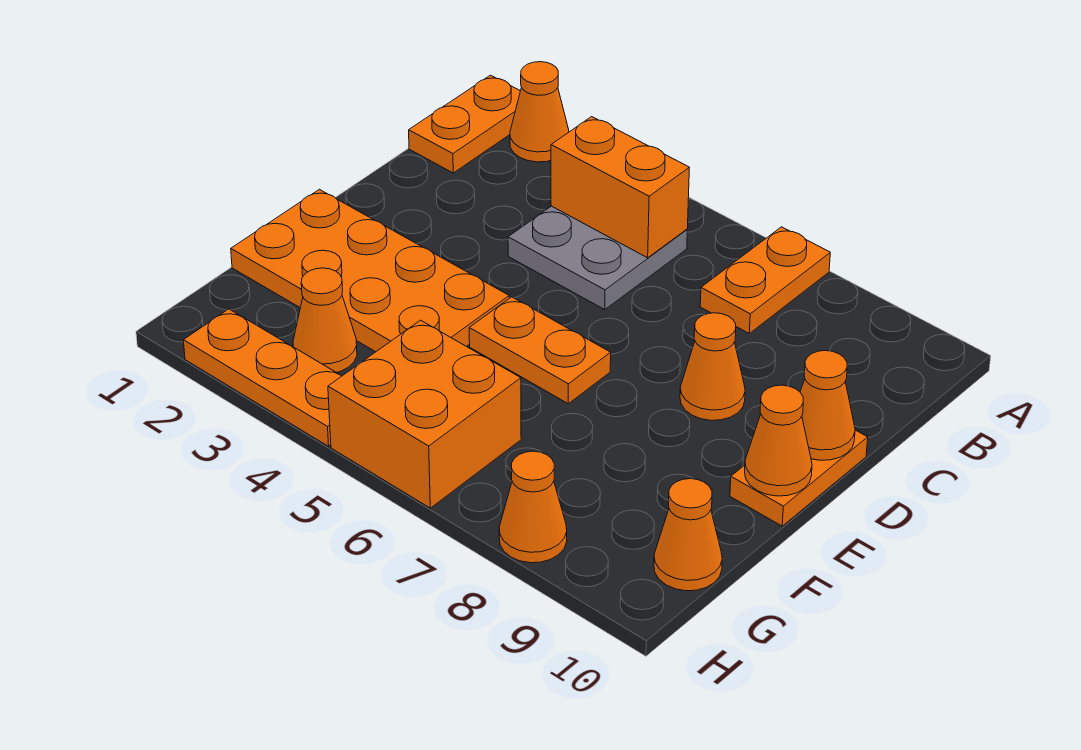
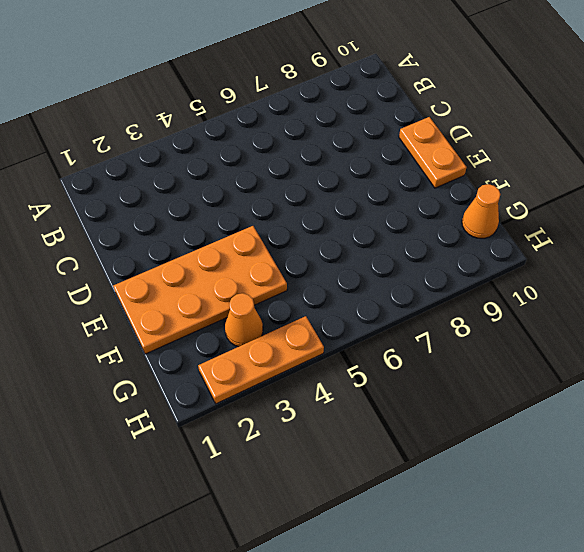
none -> orange plate A1:B1 level 1
none -> orange cone A2 level 1
none -> orange plate A7:B7 level 1

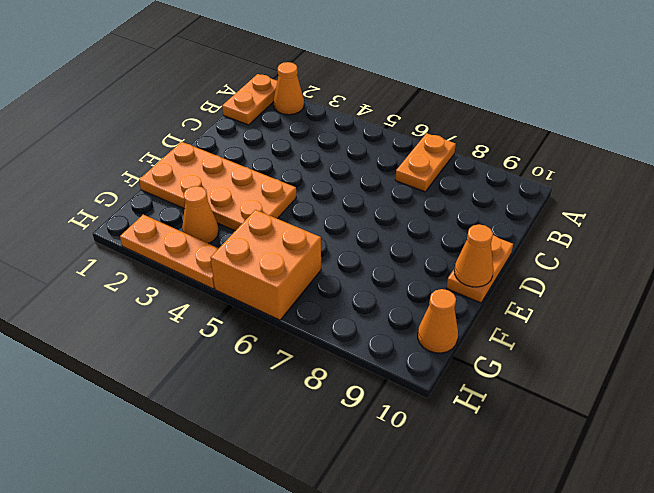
none -> grey plate B4:C5 level 1
none -> orange cone D8 level 1
none -> orange plate E5:E6 level 1

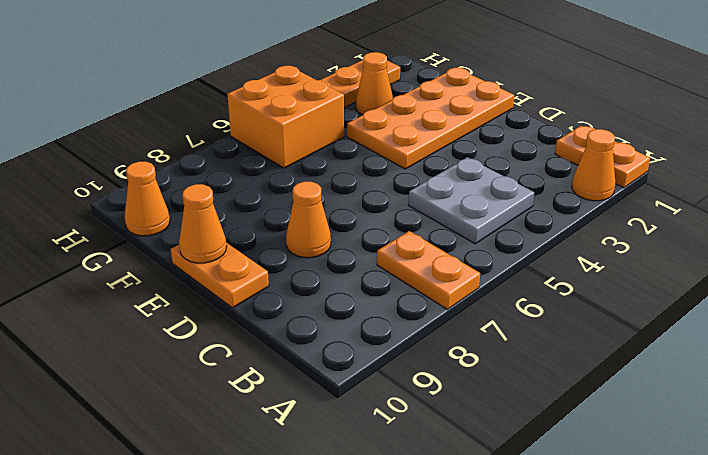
none -> orange plate E5:E6 level 1
none -> orange cone H8 level 1
none -> orange brick B4:B5 level 2

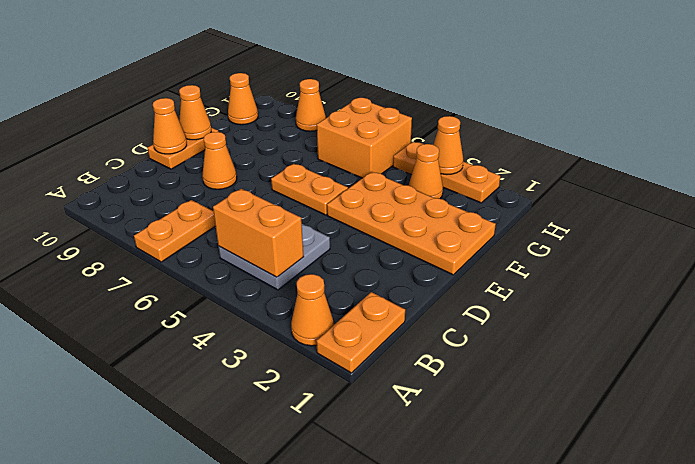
orange cone H3 level 2 -> none

